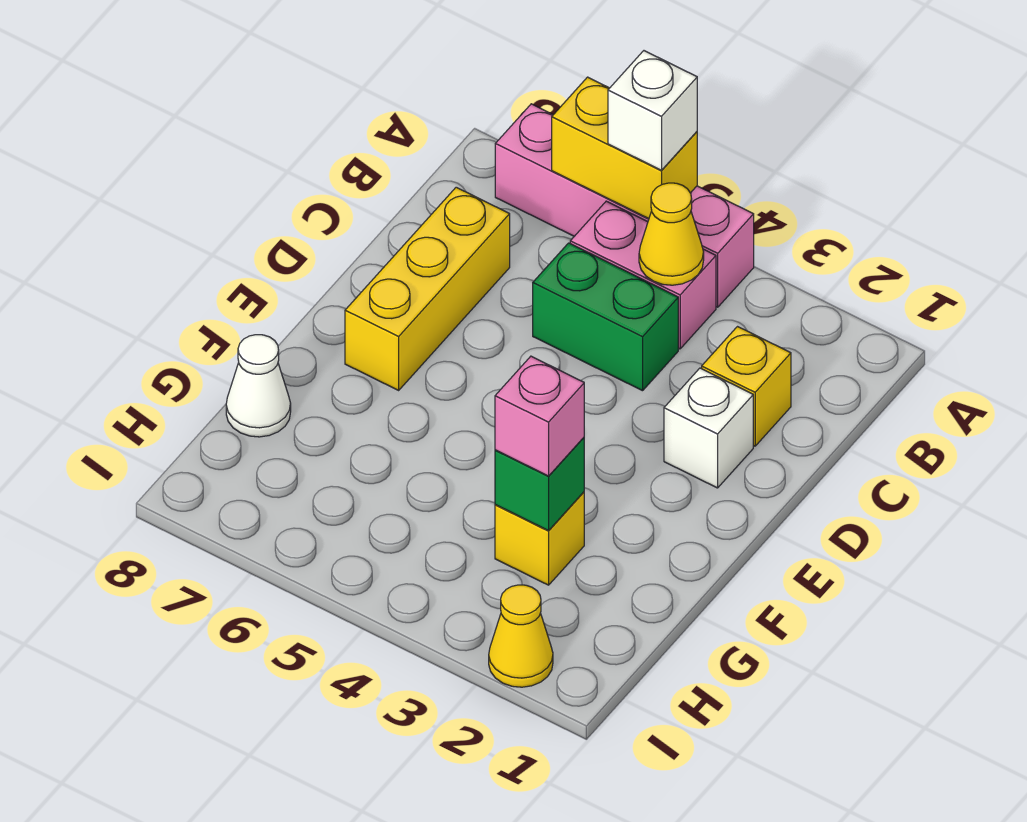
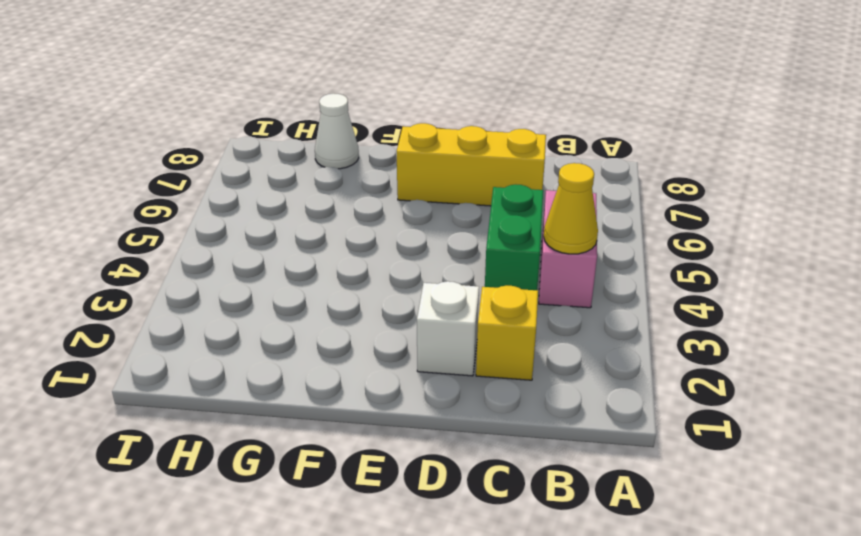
none -> pink brick A4:A7 level 1
none -> yellow brick G3 level 1
none -> yellow cone I2 level 1

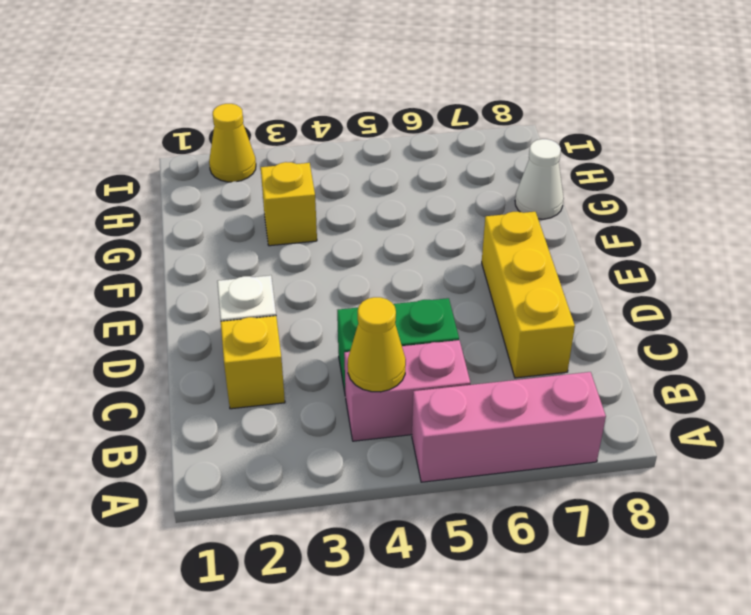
pink brick A5:A7 level 1 -> pink brick A4:A7 level 1
none -> yellow brick A5:A6 level 2
none -> green brick G3 level 2
none -> white brick A5 level 3

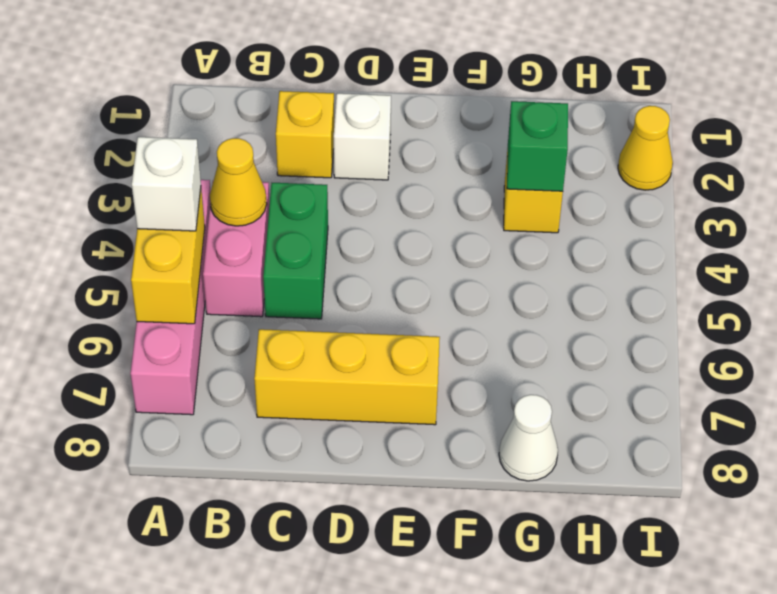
none -> pink brick G3 level 3

